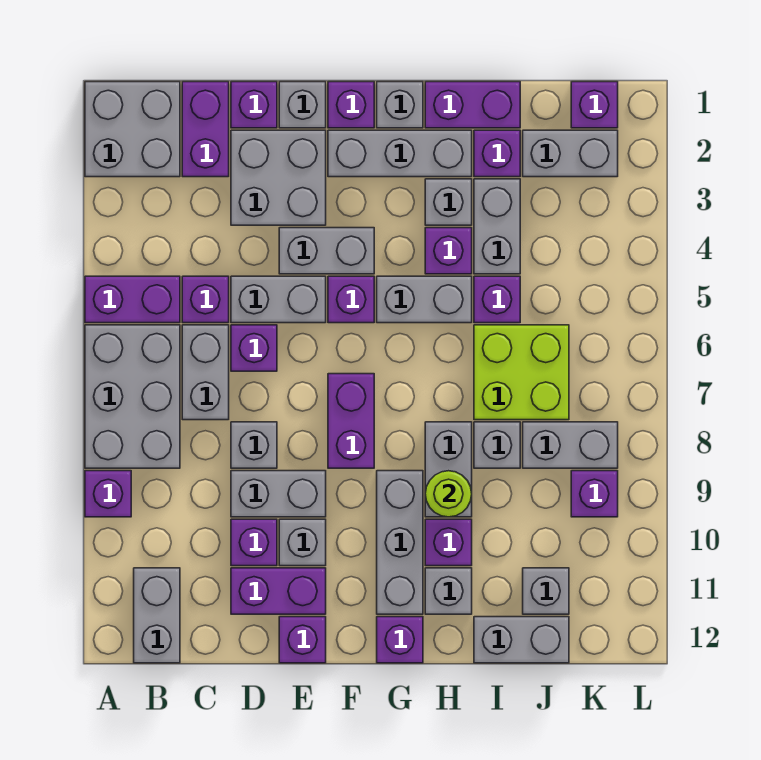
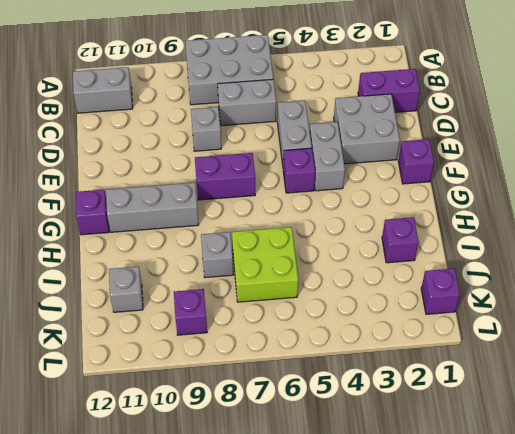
none -> grey brick A1:B2 level 1
none -> purple brick A5:B5 level 1
none -> purple brick A9 level 1
none -> purple brick C5 level 1

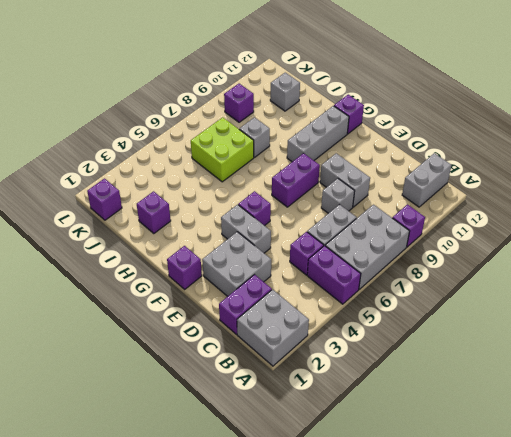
none -> purple brick D1 level 1
none -> grey brick D5:E5 level 1
none -> purple brick D6 level 1
none -> purple brick D10 level 1

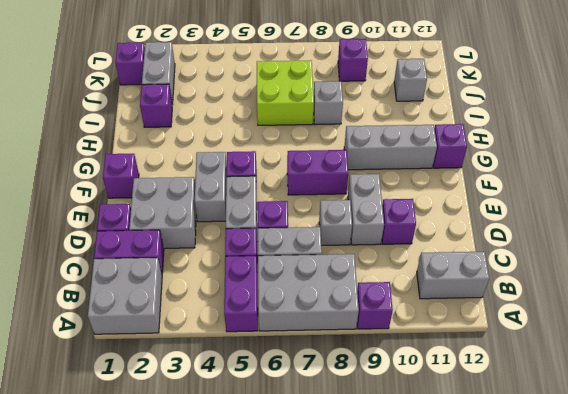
none -> purple brick D11:E11 level 1
none -> grey brick E1 level 1
none -> grey brick E10 level 1
none -> purple brick E12 level 1

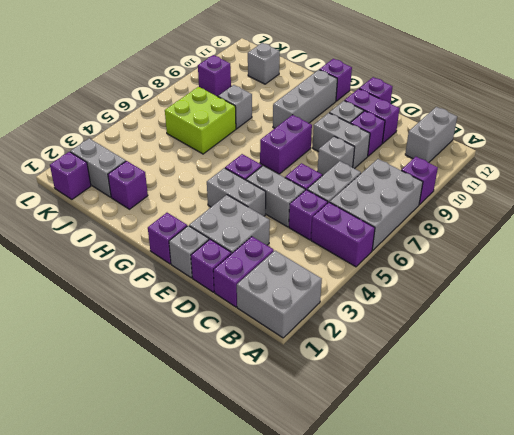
none -> grey brick F2:H2 level 1
none -> grey brick G1 level 1
none -> grey brick G5:H5 level 1
none -> purple brick H1:I1 level 1

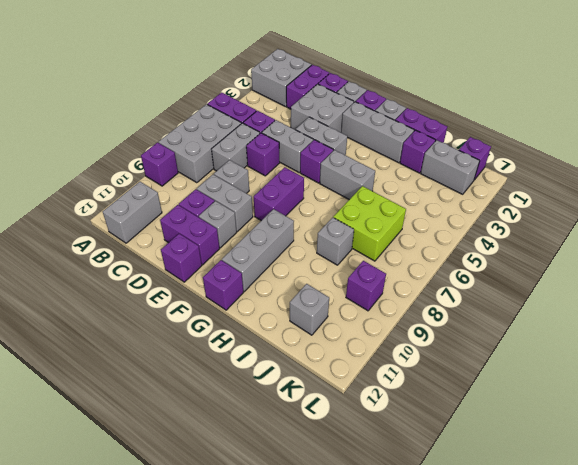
none -> grey brick H3 level 1
none -> purple brick H4 level 1
none -> grey brick H8:H9 level 1
none -> purple brick H10 level 1

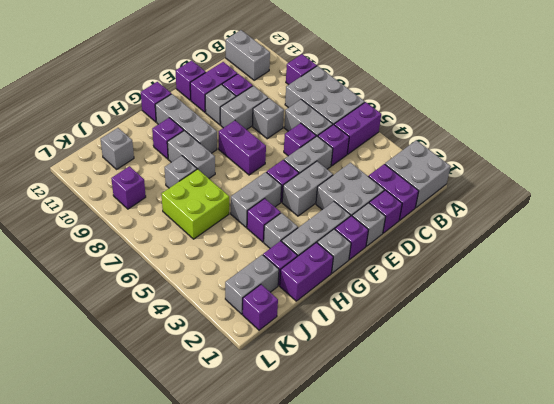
none -> grey brick H11 level 1
none -> grey brick I3:I4 level 1
none -> purple brick I5 level 1
none -> grey brick I12:J12 level 1

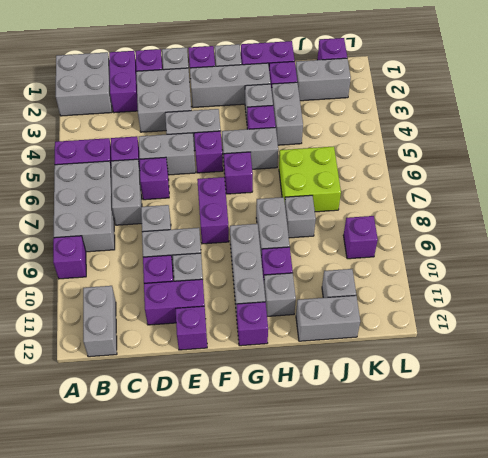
purple brick G6 level 1 -> purple brick I5 level 1
none -> grey brick J8:K8 level 1
none -> lime round brick H9 level 2

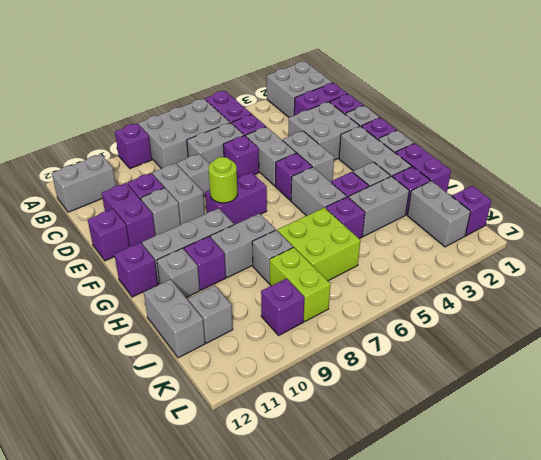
lime round brick F8 level 2 -> lime round brick H9 level 2
lime brick J8:K8 level 1 -> grey brick J8:K8 level 1

